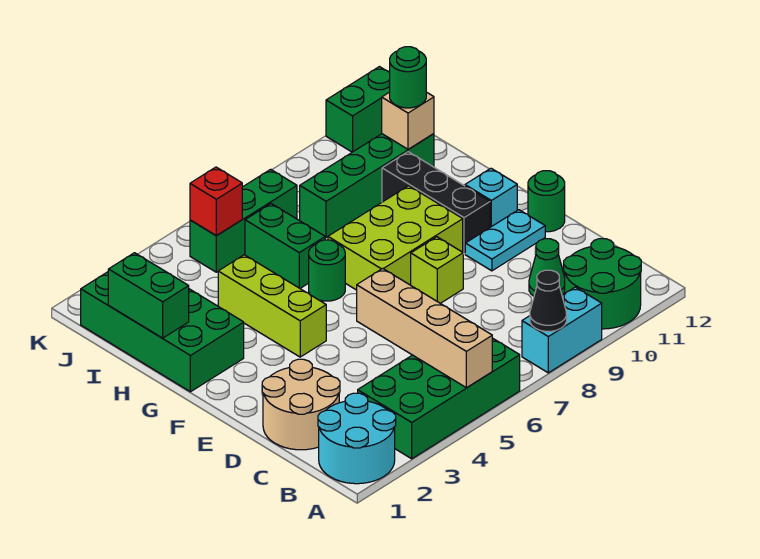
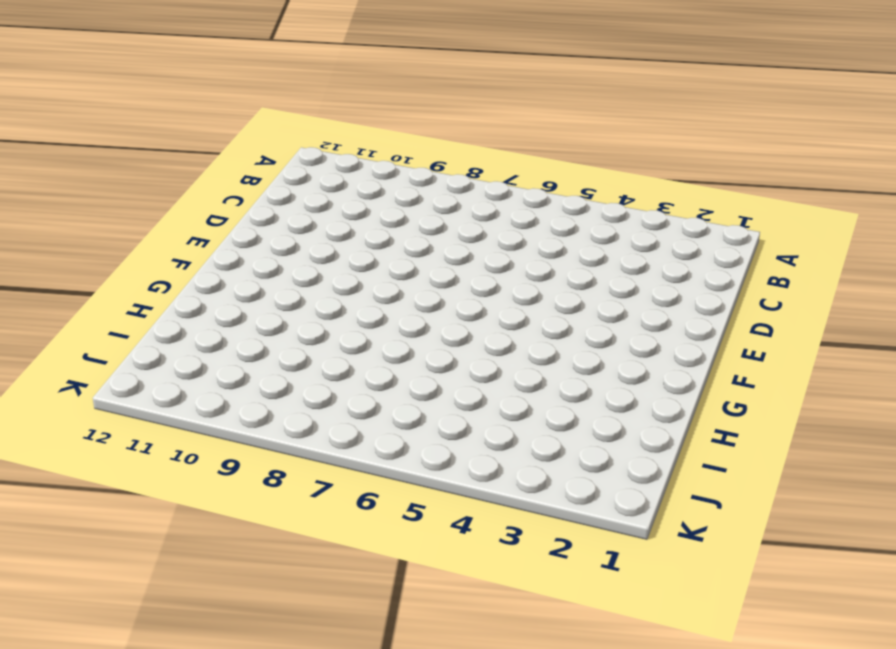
none -> cyan round brick A1:B2 level 1
none -> green brick A3:B6 level 1
none -> cyan brick A8:A9 level 1

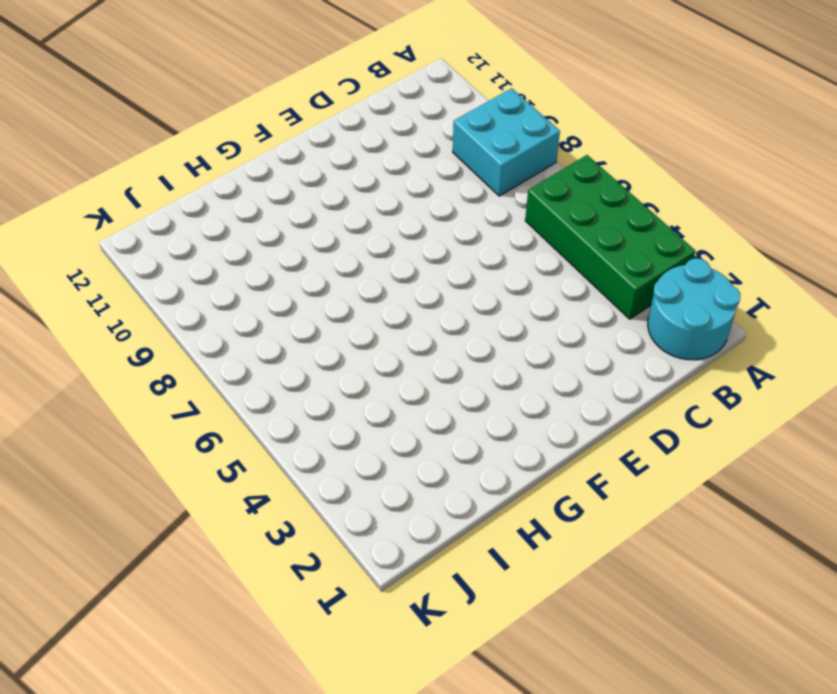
cyan brick A8:B9 level 1 -> cyan brick A8:A9 level 1
none -> green round brick A10:B11 level 1
none -> tan round brick C1:D2 level 1
none -> green cone C10 level 1

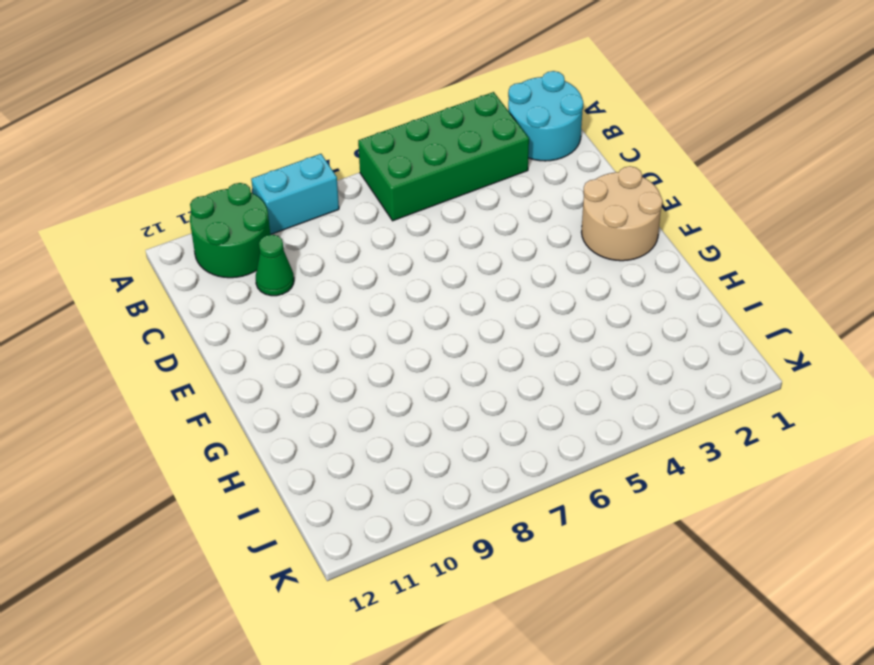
tan round brick E1:F2 level 1 -> tan round brick C1:D2 level 1
none -> lime brick E8 level 1
none -> cyan plate E10:E11 level 1
none -> green round brick E12 level 1

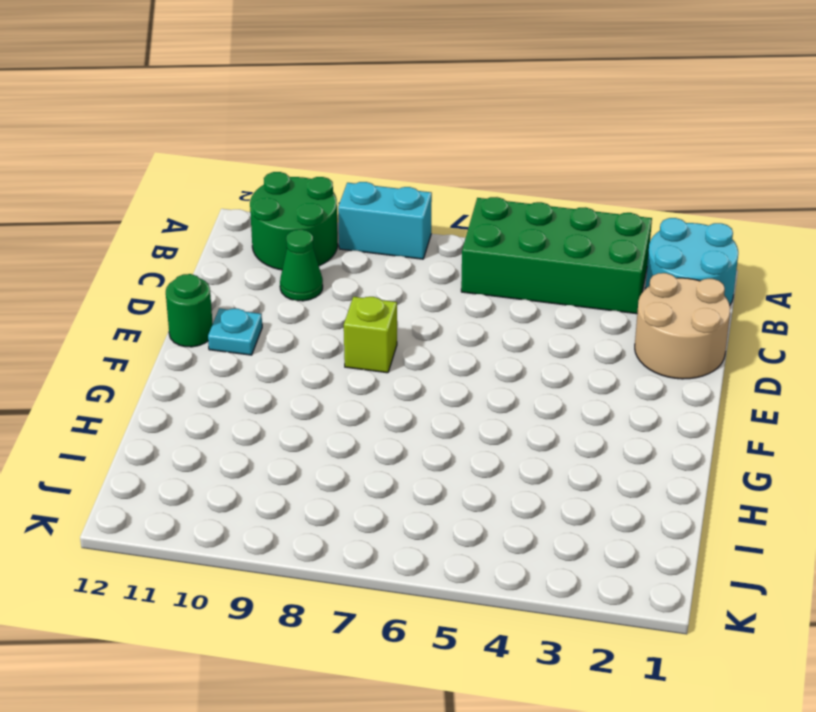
cyan plate E11 level 1 -> cyan plate E10:E11 level 1
none -> lime brick F4:H4 level 1
none -> lime brick F7:G9 level 1
none -> black brick F10:H10 level 1

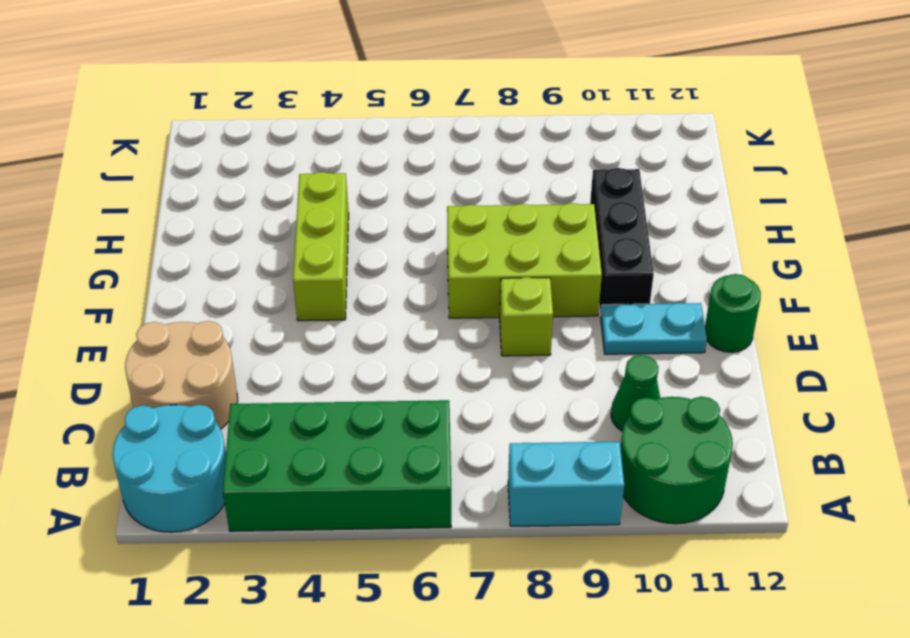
none -> cyan brick F11 level 1
none -> green brick G1:J2 level 1
none -> green round brick G6 level 1

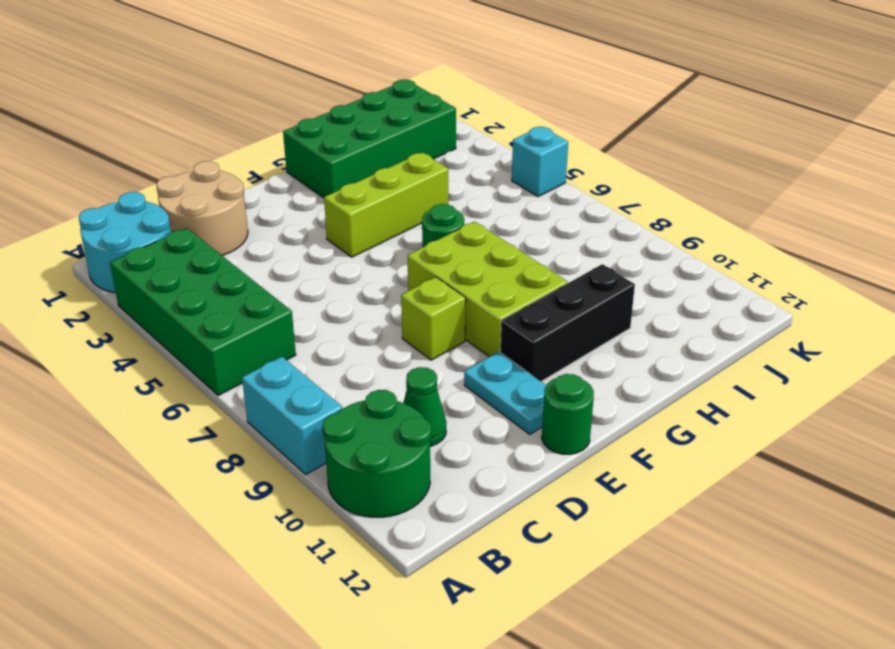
cyan brick K5 level 1 -> cyan brick F11 level 1
none -> green brick H6:I6 level 1
none -> green brick I8:I11 level 1
none -> green brick J5:J7 level 1

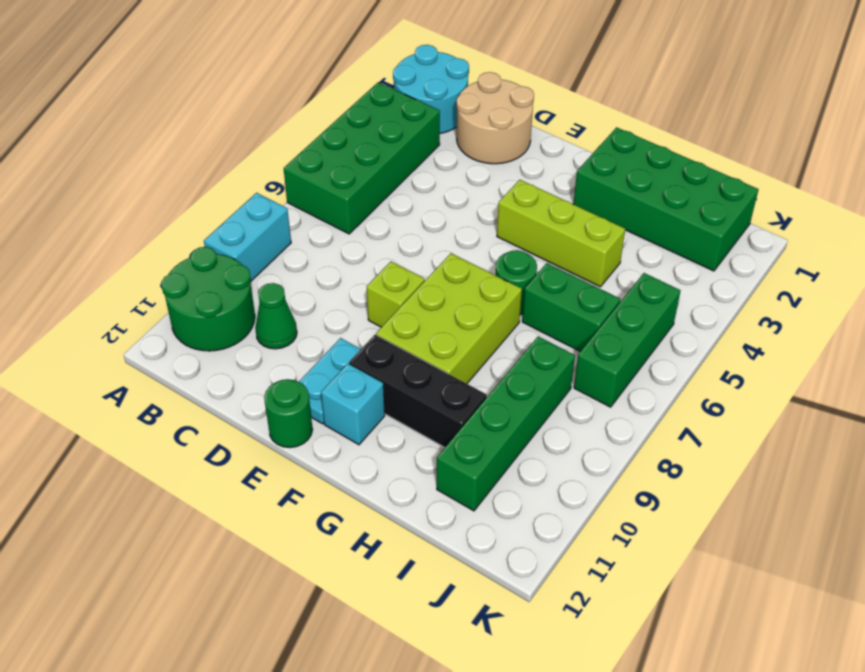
none -> green brick K11:K12 level 1
none -> tan brick A5:D5 level 2
none -> black cone A8 level 2

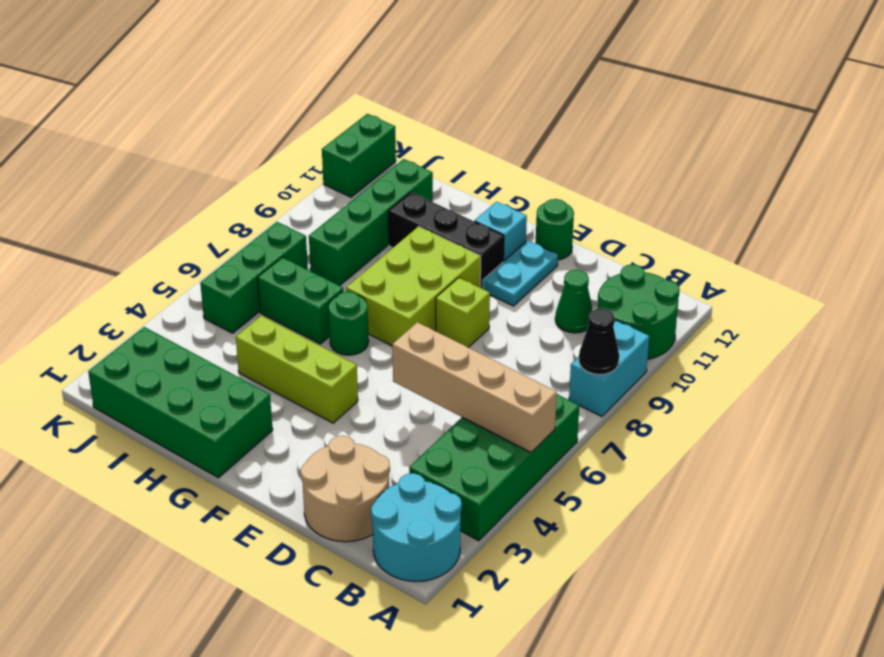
none -> green brick H1:I1 level 2
none -> tan brick I11 level 2
none -> red brick J5 level 2

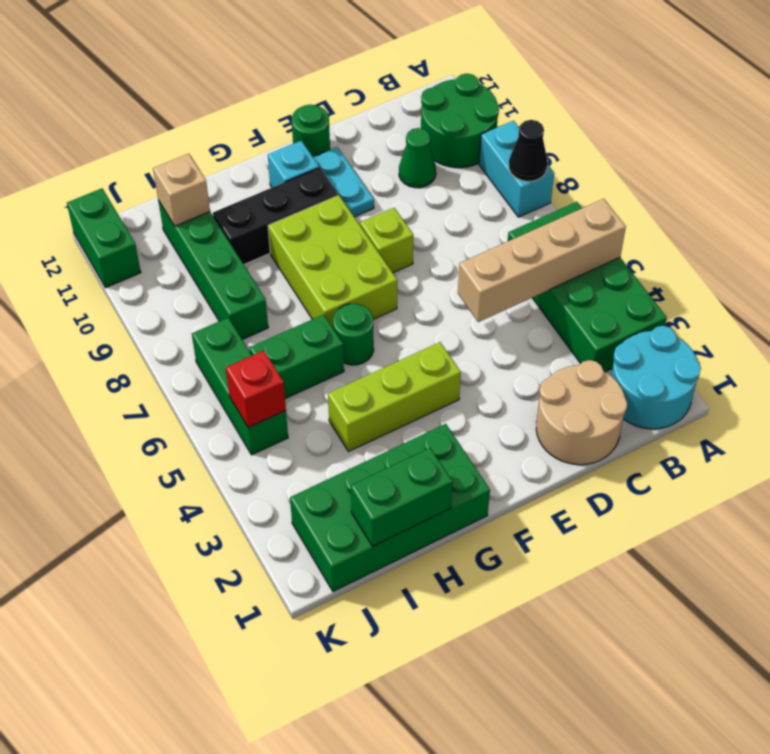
none -> green round brick I11 level 3

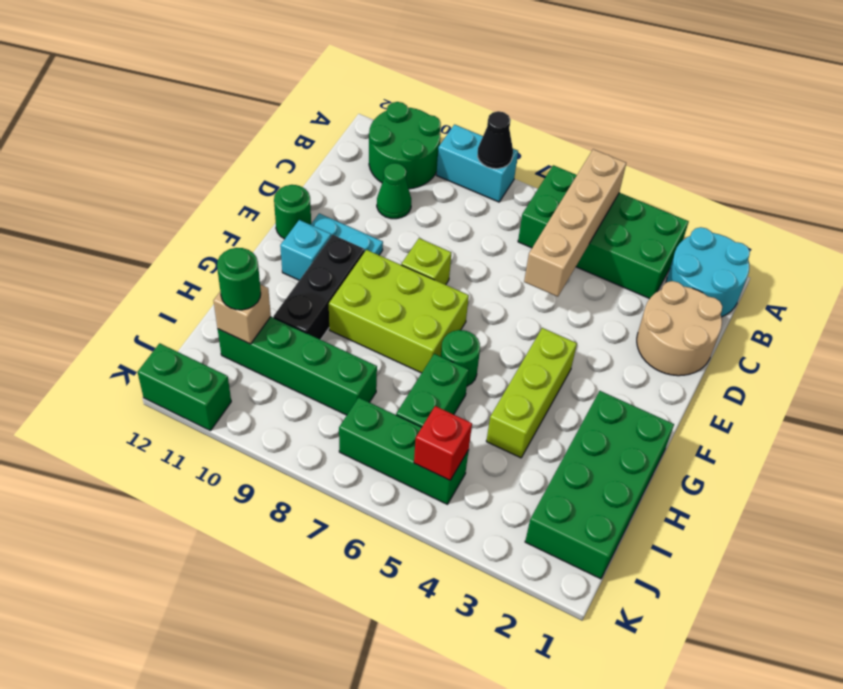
none -> green brick H1:I1 level 2

